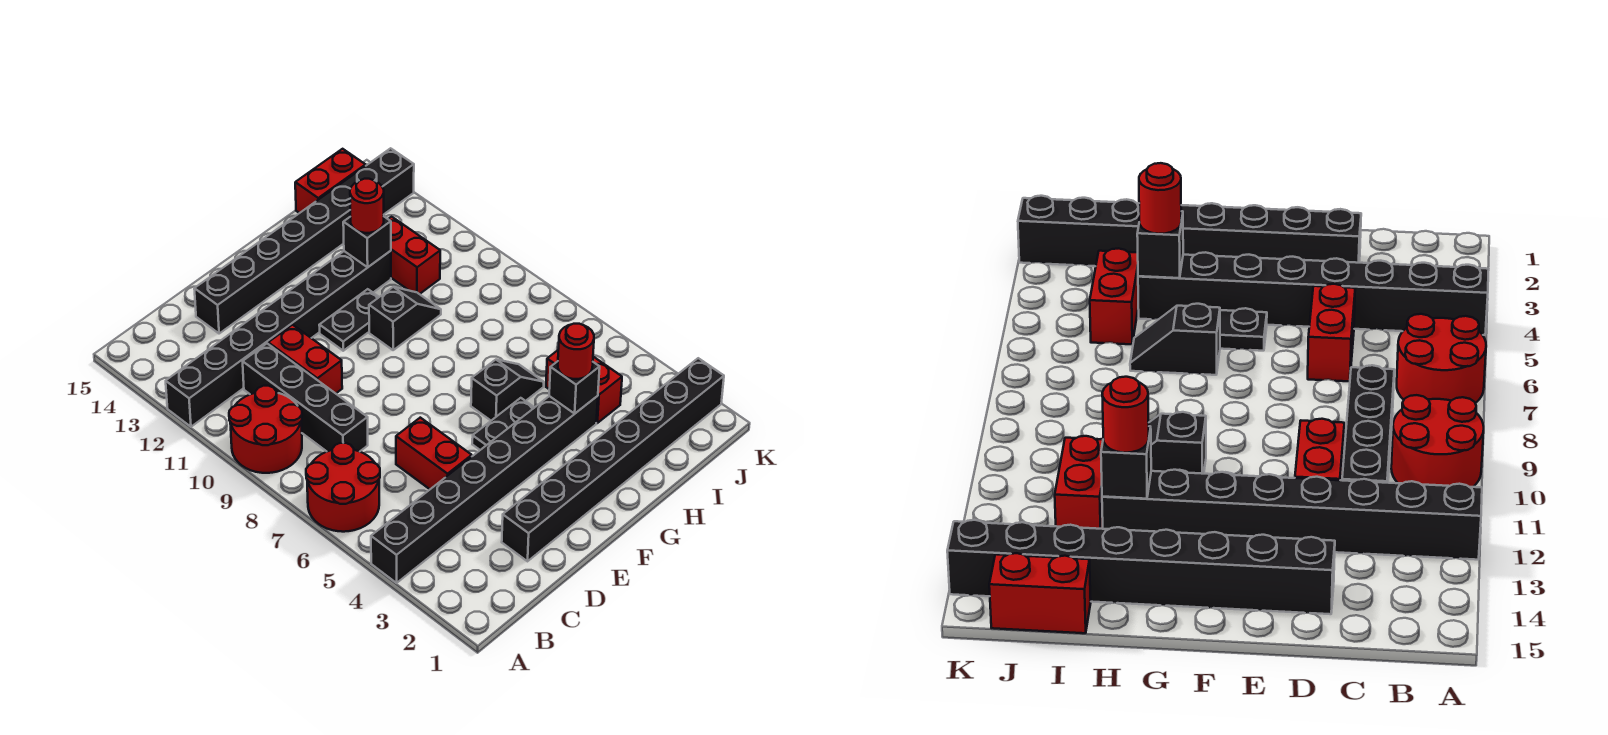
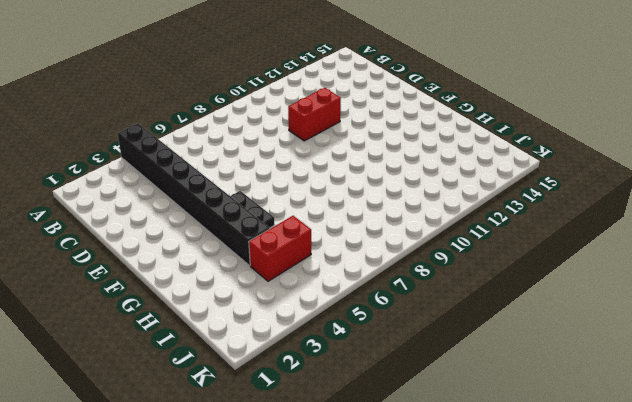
none -> red round brick A6:B7 level 1
none -> red round brick A9:B10 level 1
none -> black brick A12:H12 level 1

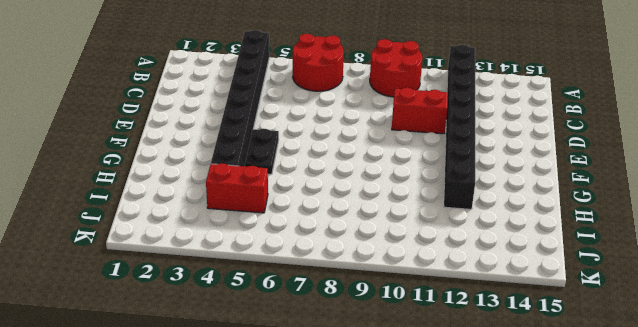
none -> black brick C8:C11 level 1
none -> black brick D2:K2 level 1
none -> red brick D5:D6 level 1

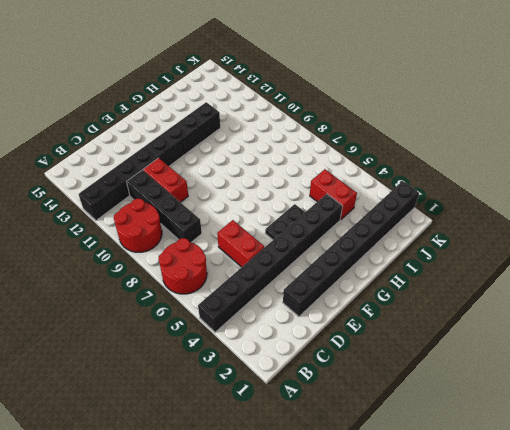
none -> black brick D14:K14 level 1
none -> black plate F11:G11 level 1
none -> black slope G6:H6 level 1 top G

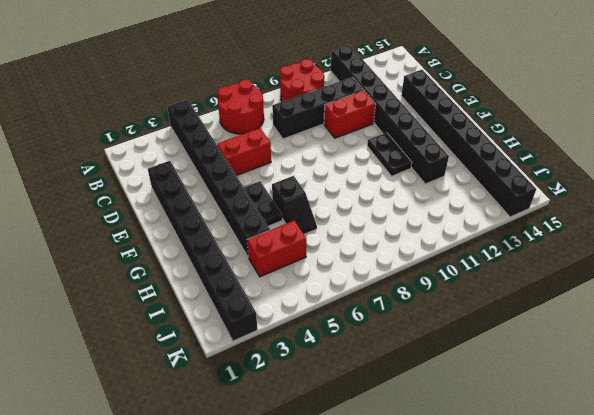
none -> black slope G10:H10 level 1 top G
none -> red brick I11:I12 level 1
none -> red brick I15:J15 level 1

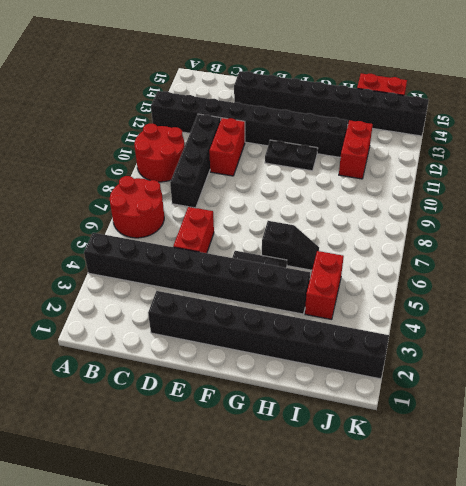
none -> black slope G10:H10 level 1 top G
none -> black brick H4 level 2
none -> black brick H12 level 2

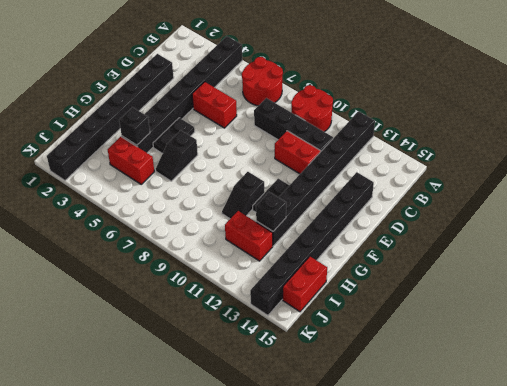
none -> red round brick H4 level 3
none -> red round brick H12 level 3

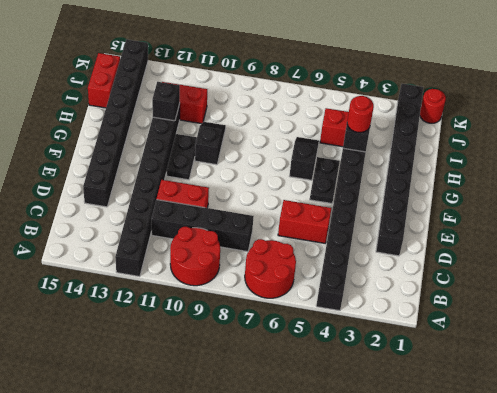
red round brick K1 level 1 -> red round brick H12 level 3

